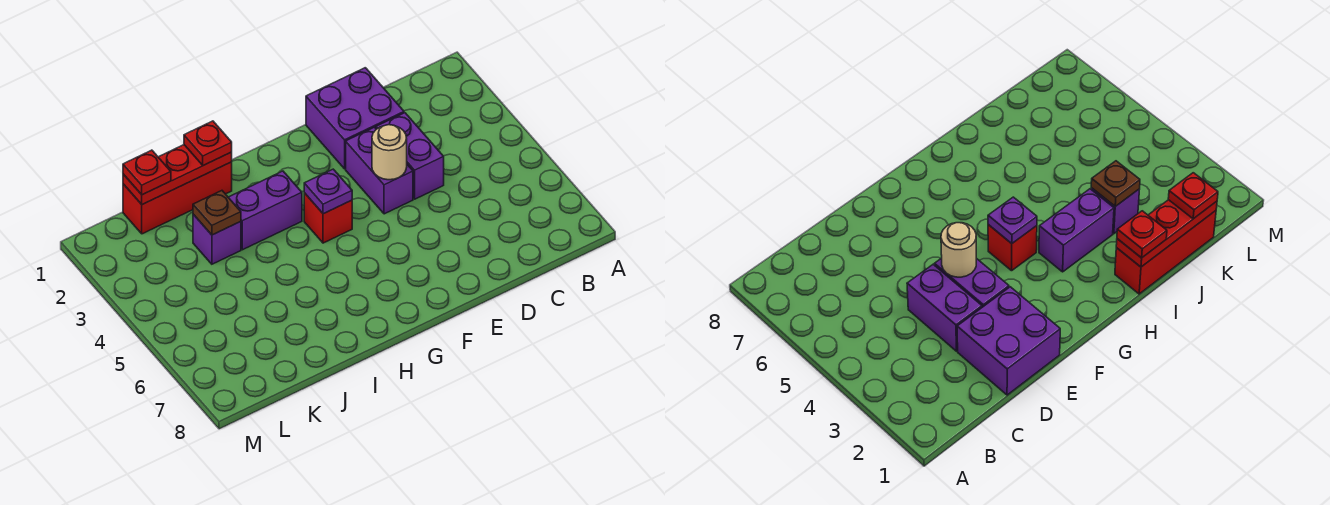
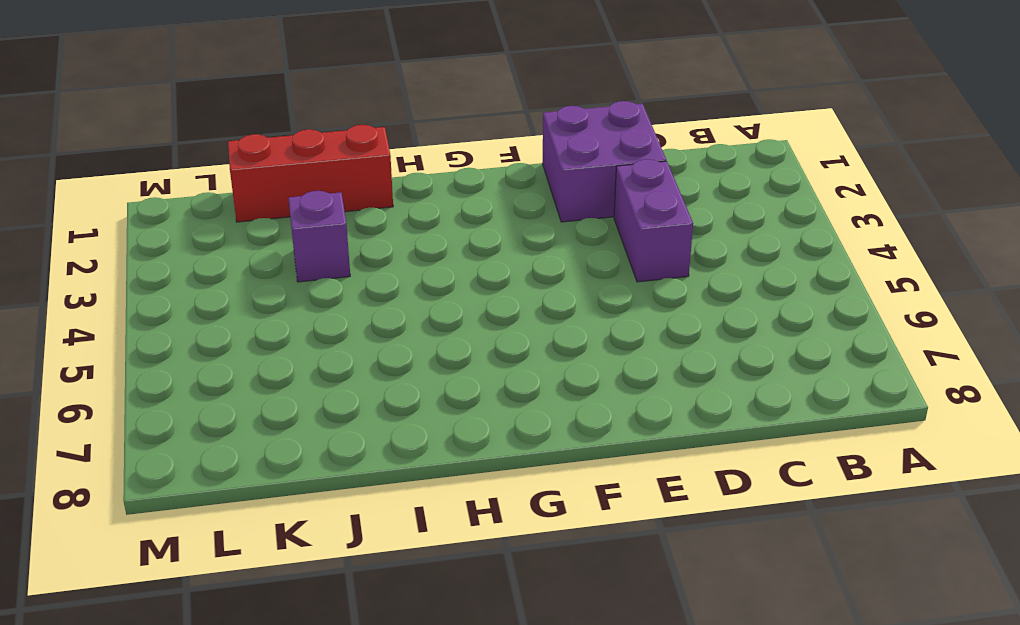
none -> purple brick E3:E4 level 1
none -> red brick G4 level 1
none -> purple brick H3:I3 level 1

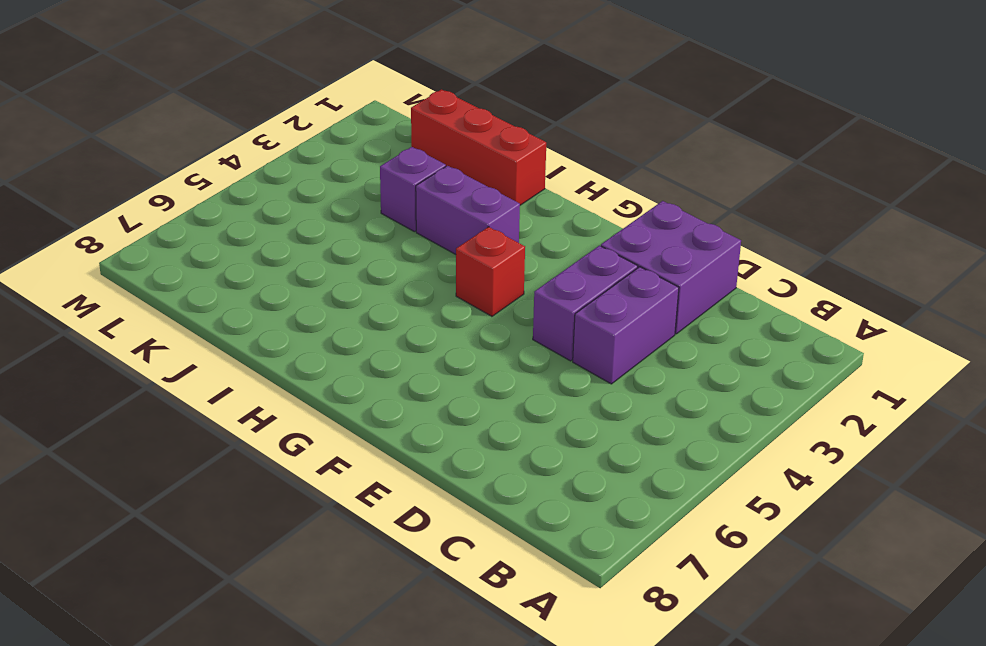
none -> tan round brick E4 level 2
none -> purple plate G4 level 2
none -> red plate I1:K1 level 2

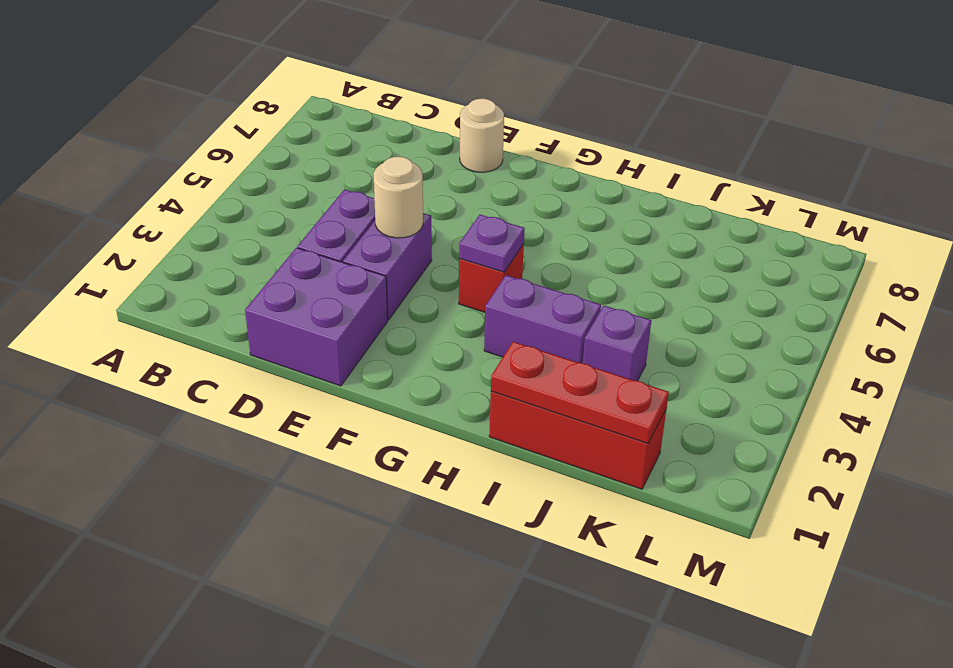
tan round brick E8 level 1 -> none
none -> brown plate J3 level 2
none -> red plate I1 level 3
none -> red plate K1 level 3

